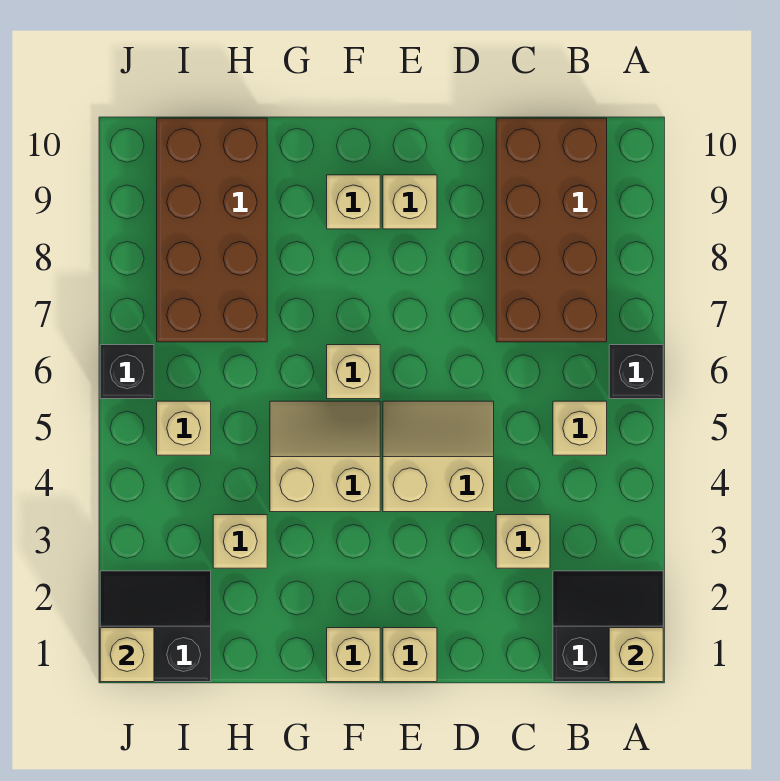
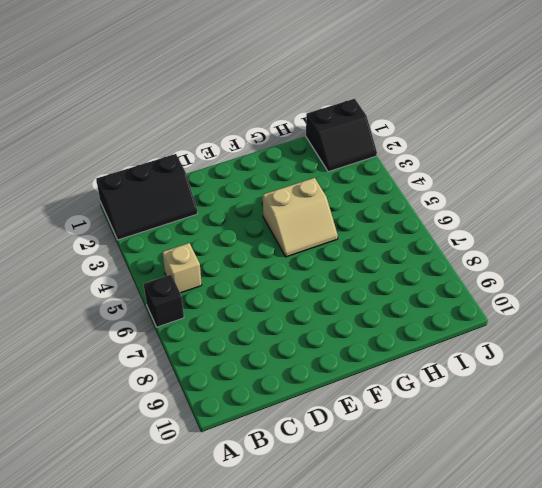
black slope A1:C2 level 1 top 1 -> black slope A1:B2 level 1 top 1
none -> brown brick B7:C10 level 1
none -> tan brick C3 level 1
none -> tan slope D4:E5 level 1 top 4

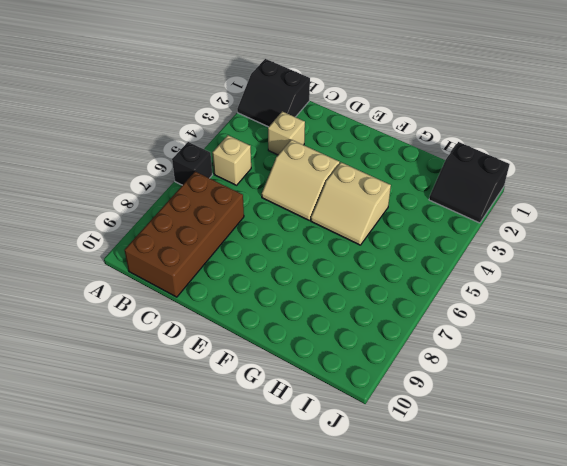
none -> tan brick E1 level 1
none -> tan brick E9 level 1
none -> tan brick F1 level 1

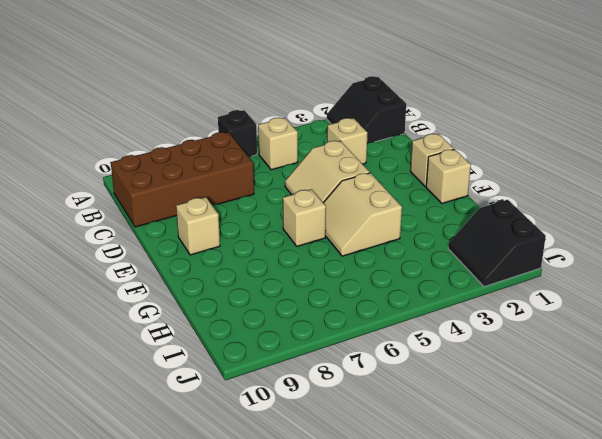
none -> tan brick F9 level 1
none -> tan brick H3 level 1
none -> brown brick H7:I10 level 1

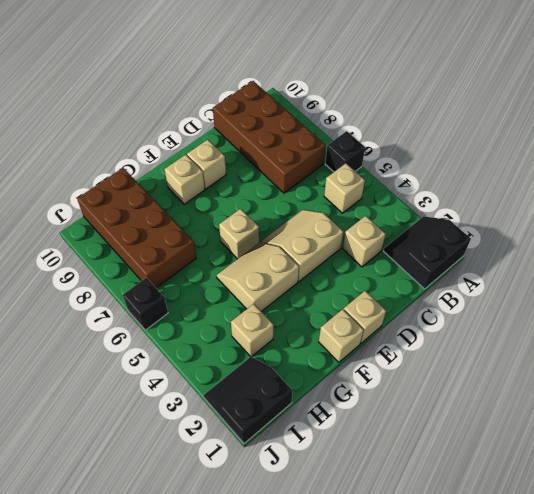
none -> tan brick I5 level 1
none -> tan brick A1 level 2
none -> tan brick J1 level 2

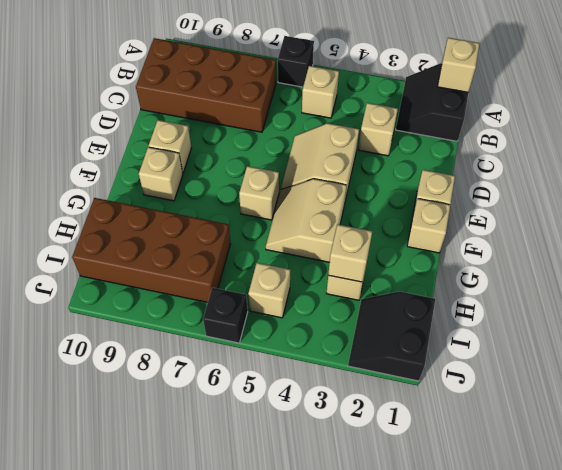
tan brick H3 level 2 -> tan brick J1 level 2

